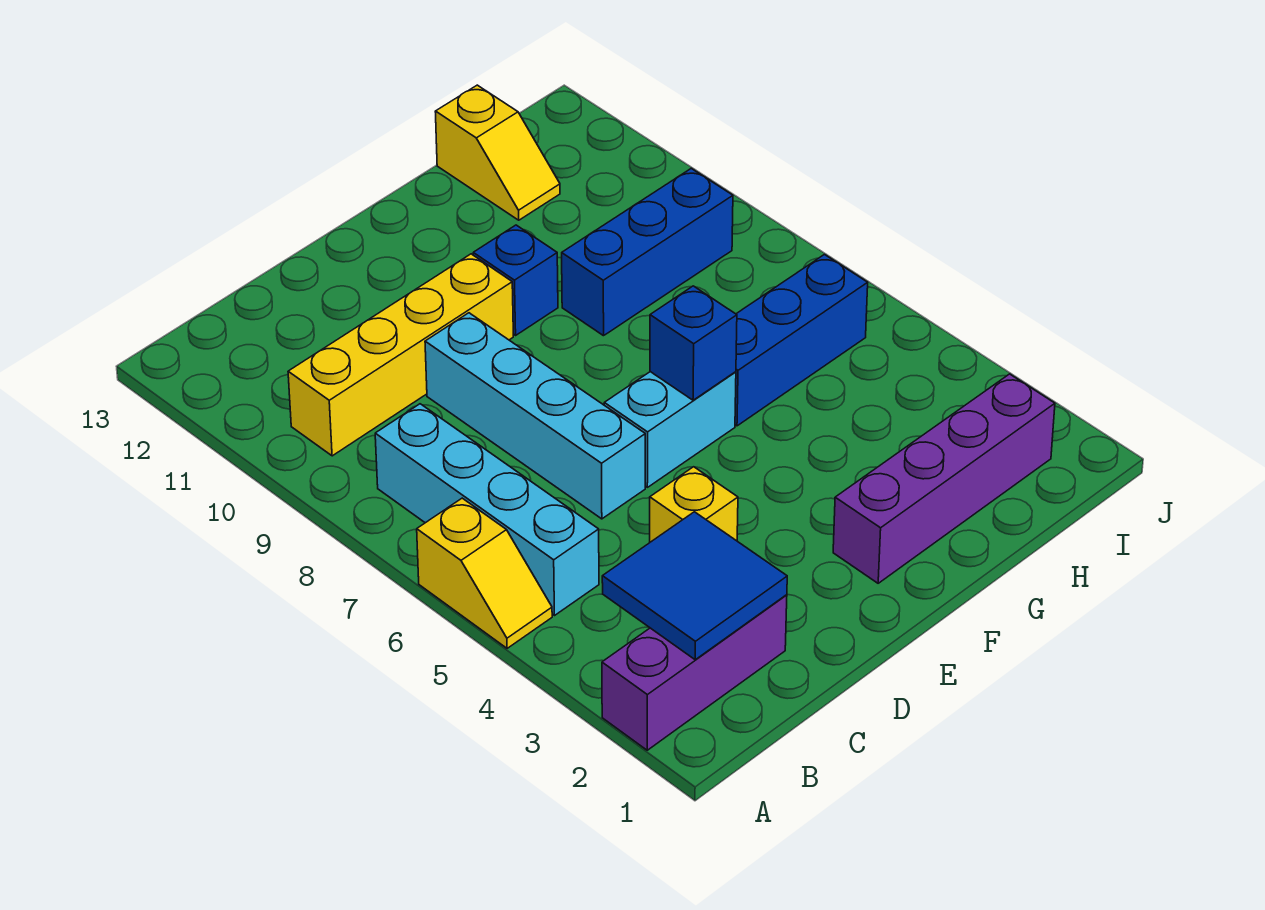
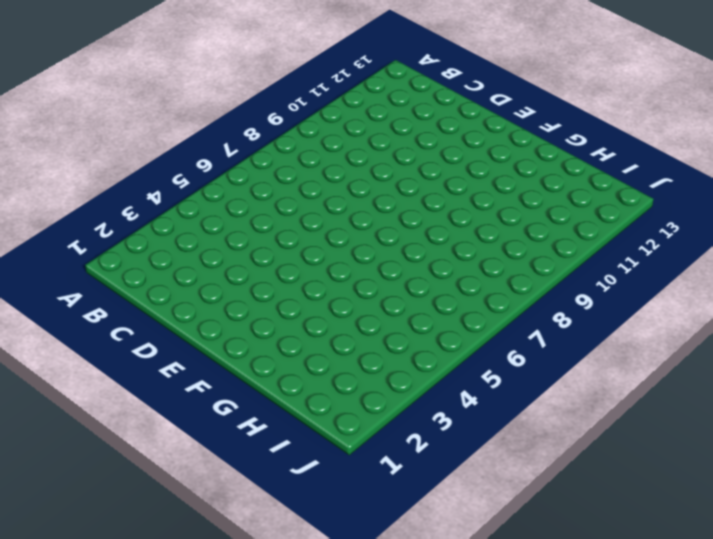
none -> purple brick A2:C2 level 1
none -> yellow slope A5:A6 level 1 top 6
none -> cyan brick B5:B8 level 1

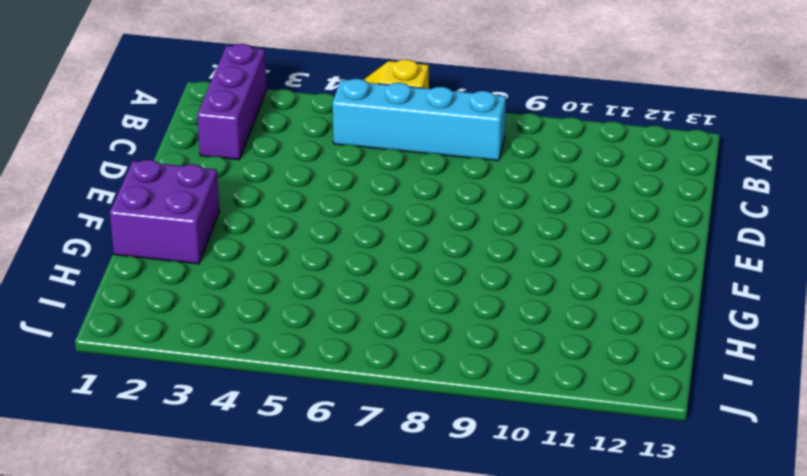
purple brick F1:G2 level 1 -> purple brick F2:I2 level 1
none -> yellow brick B10:E10 level 1
none -> yellow brick D4 level 1
none -> cyan brick D6:D9 level 1

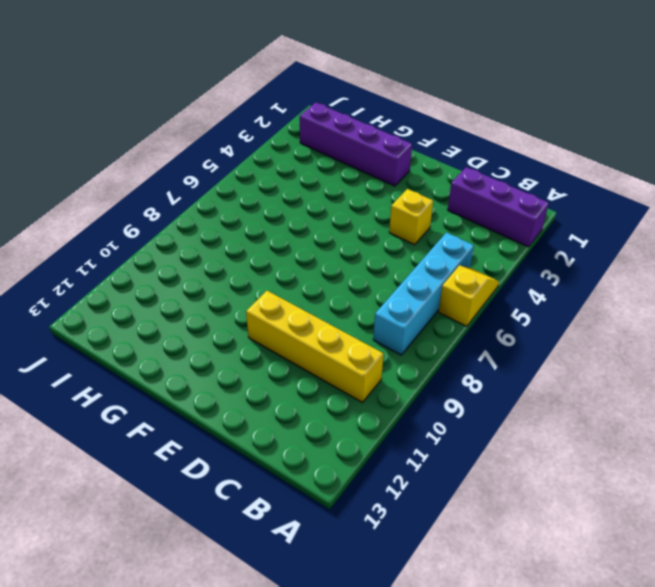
none -> cyan brick D6:D9 level 1
none -> cyan brick E6:F6 level 1
none -> blue brick F10 level 1

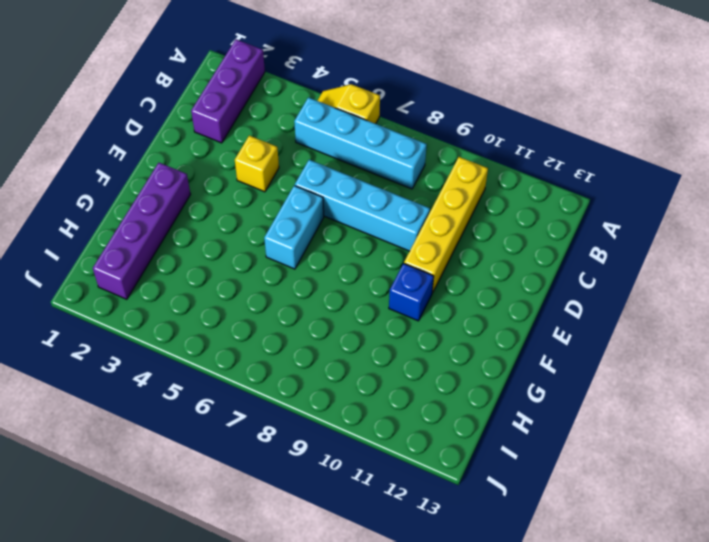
none -> blue brick G6:I6 level 1
none -> blue brick G9:I9 level 1
none -> yellow slope H12:H13 level 1 top 13

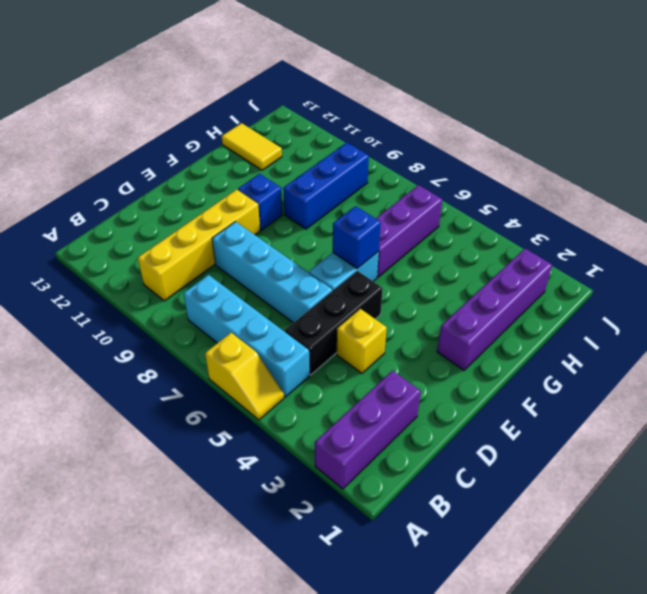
black brick C5:E5 level 1 -> none
purple brick G6:I6 level 1 -> blue brick G6:I6 level 1
yellow tile H12:H13 level 1 -> yellow slope H12:H13 level 1 top 13
none -> blue tile B2:C3 level 2

